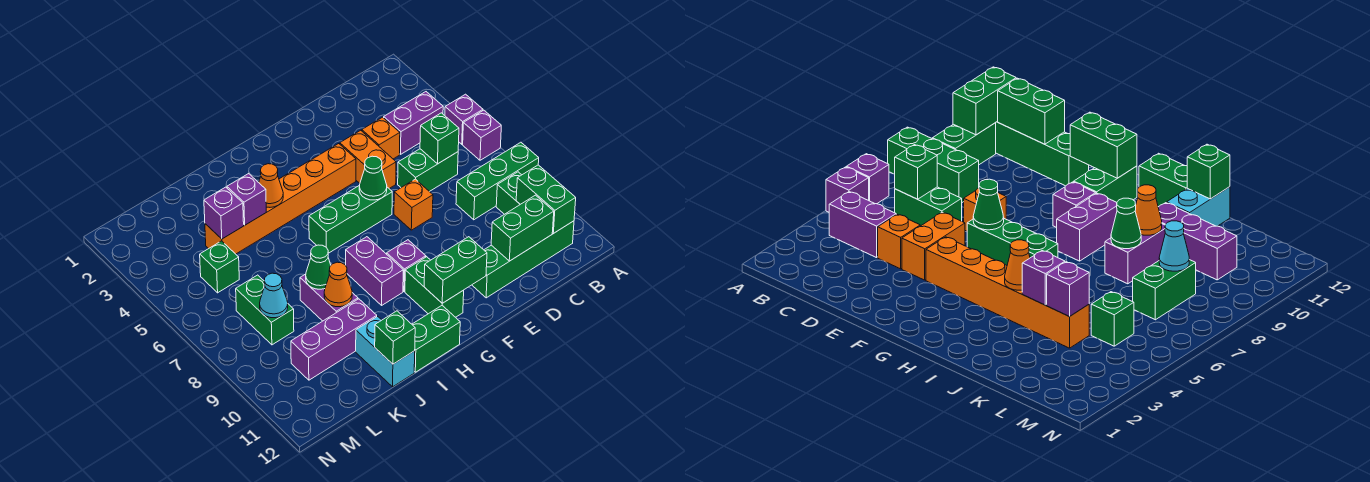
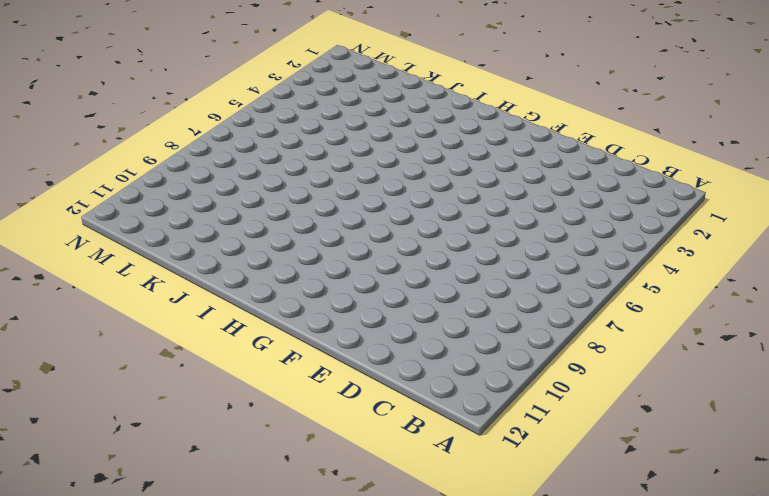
none -> purple brick A5 level 1
none -> purple brick A6 level 1
none -> green brick A8:C8 level 1
none -> purple brick B4:C4 level 1

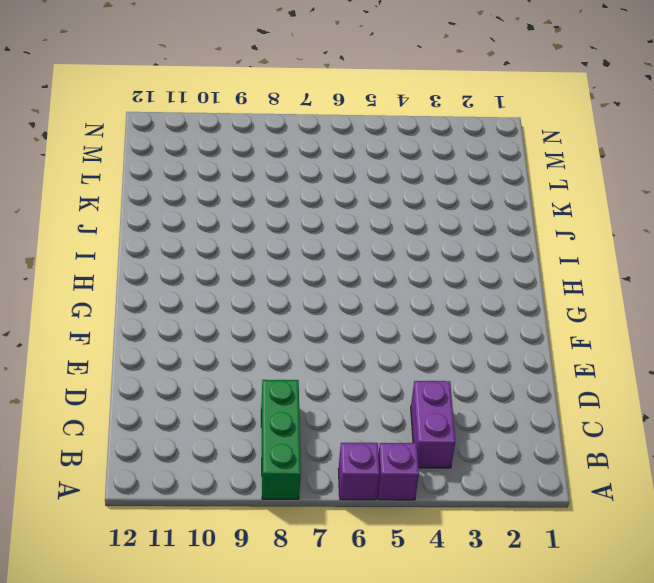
none -> green brick B9:B10 level 1
none -> green brick B11:E11 level 1
none -> green brick C6:D6 level 1
none -> orange brick D4 level 1

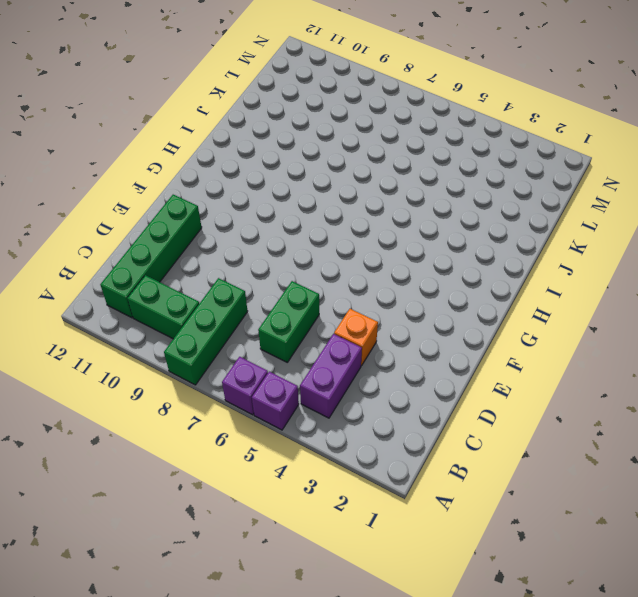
none -> orange brick E4:E5 level 1
none -> orange brick E7 level 1
none -> orange brick F4:K4 level 1
none -> green brick F6:H6 level 1

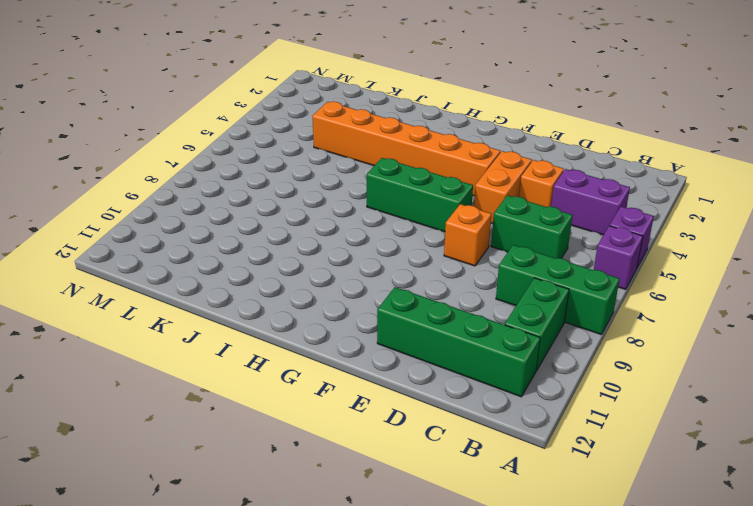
none -> purple brick G9 level 1
none -> green brick G10:G11 level 1
none -> purple brick H8:H9 level 1
none -> green brick H12:I12 level 1

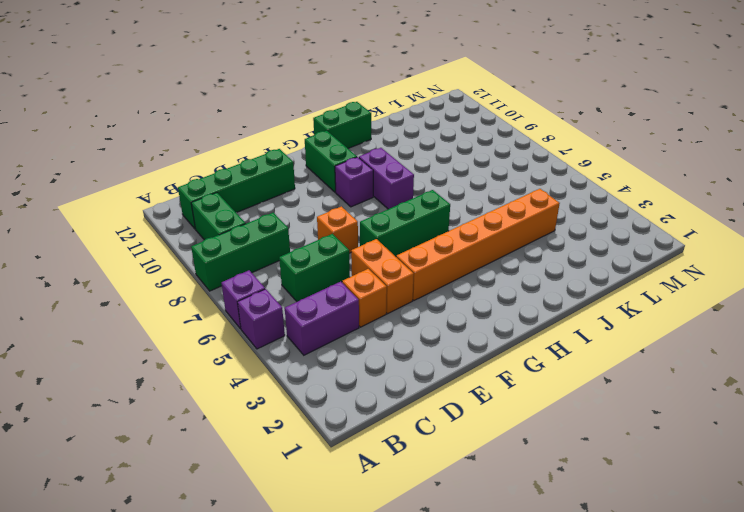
none -> purple brick J8:J9 level 1
none -> purple brick J10:L10 level 1
none -> cyan brick J11:J12 level 1
none -> green brick L5 level 1

